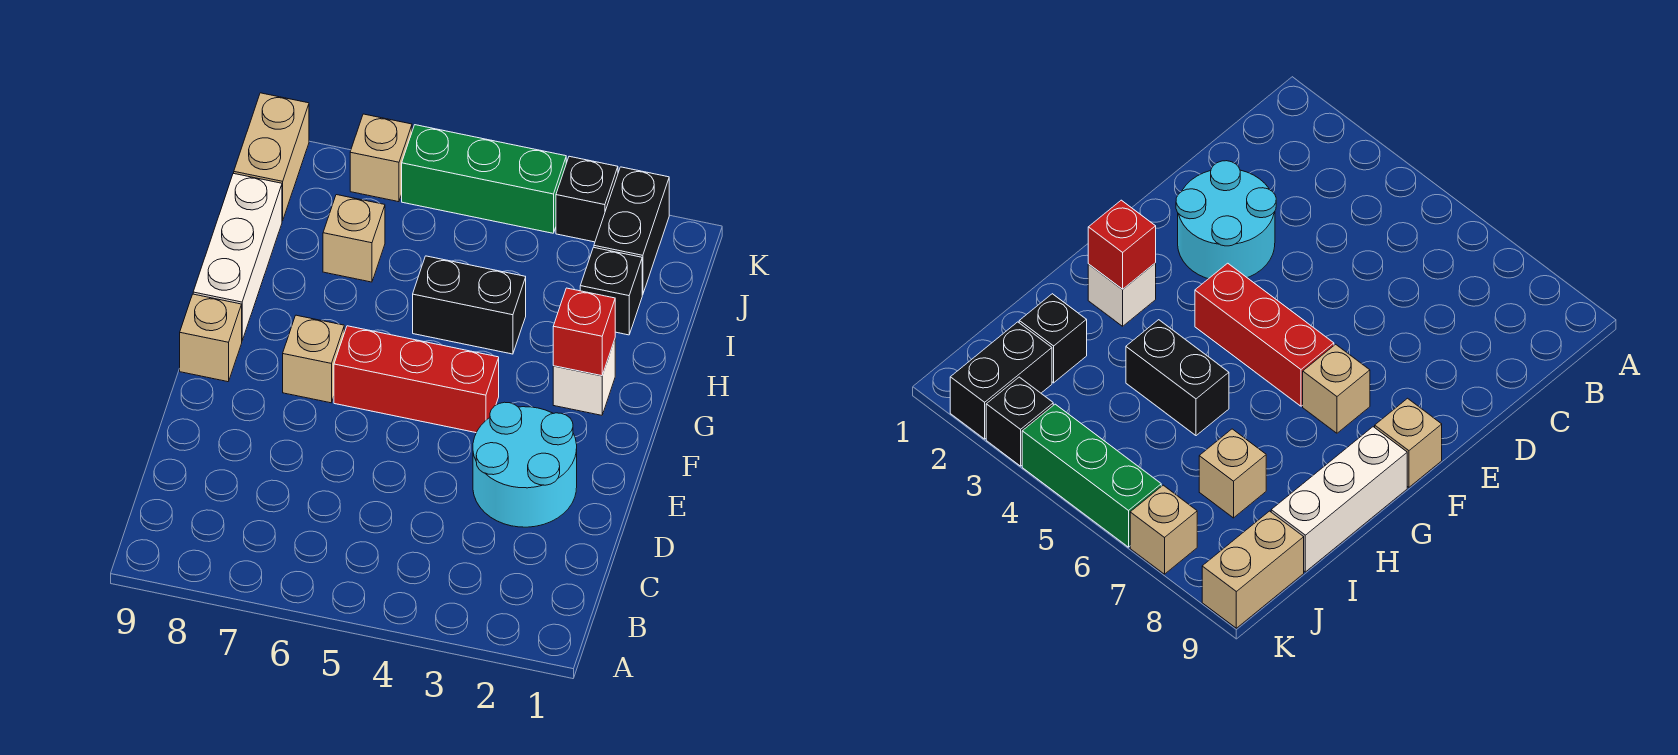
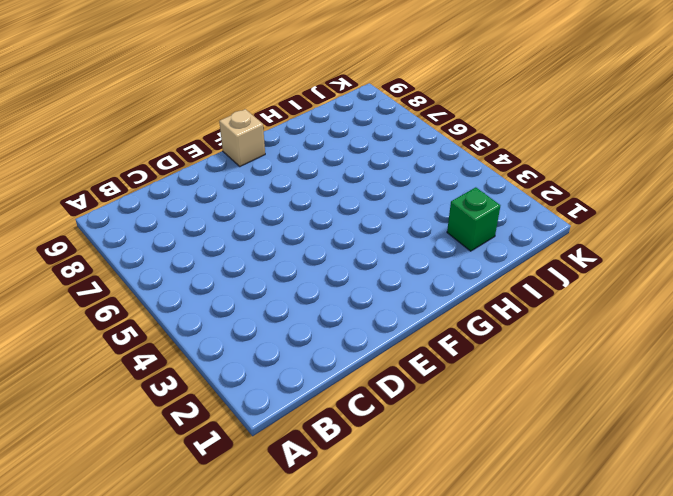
green brick I2 level 1 -> black brick I2 level 1
none -> cyan round brick D2:E3 level 1
none -> red brick F4:F6 level 1
none -> tan brick F7 level 1

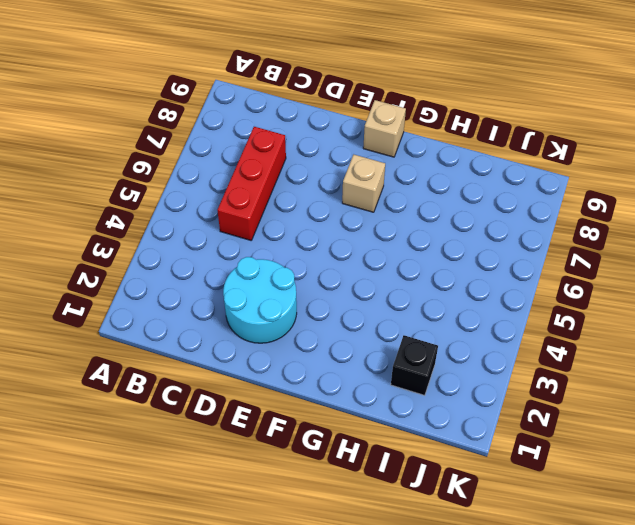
red brick C5:C7 level 1 -> red brick F4:F6 level 1
none -> white brick G2 level 1
none -> white brick G9:I9 level 1
none -> black brick H4:H5 level 1

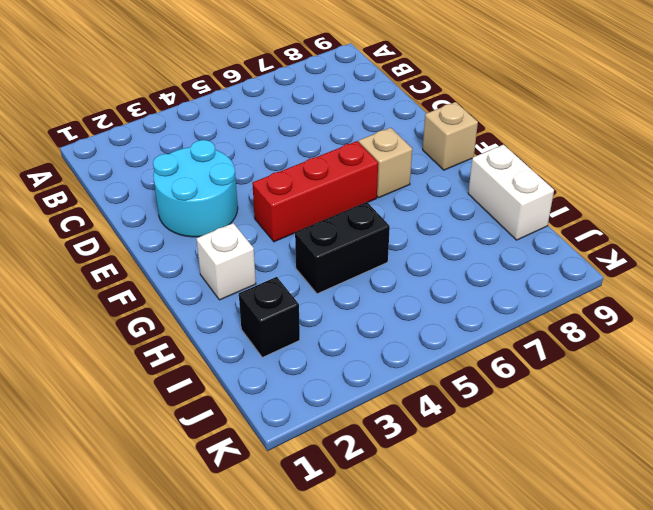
white brick H9:I9 level 1 -> white brick G9:I9 level 1
none -> tan brick I7 level 1
none -> black brick J2:K2 level 1
none -> tan brick J9:K9 level 1

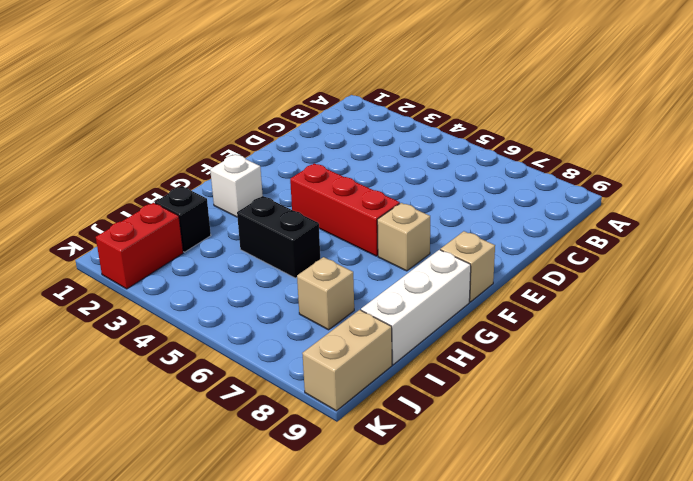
red brick J2:K2 level 1 -> black brick J2:K2 level 1
none -> cyan round brick D2:E3 level 1
none -> black brick K3 level 1
none -> green brick K4:K6 level 1

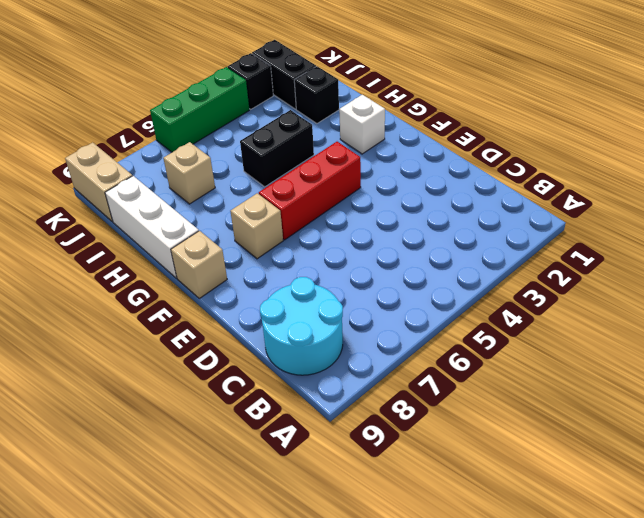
cyan round brick B8:C9 level 1 -> cyan round brick D2:E3 level 1
none -> tan brick K7 level 1
none -> red brick G2 level 2

